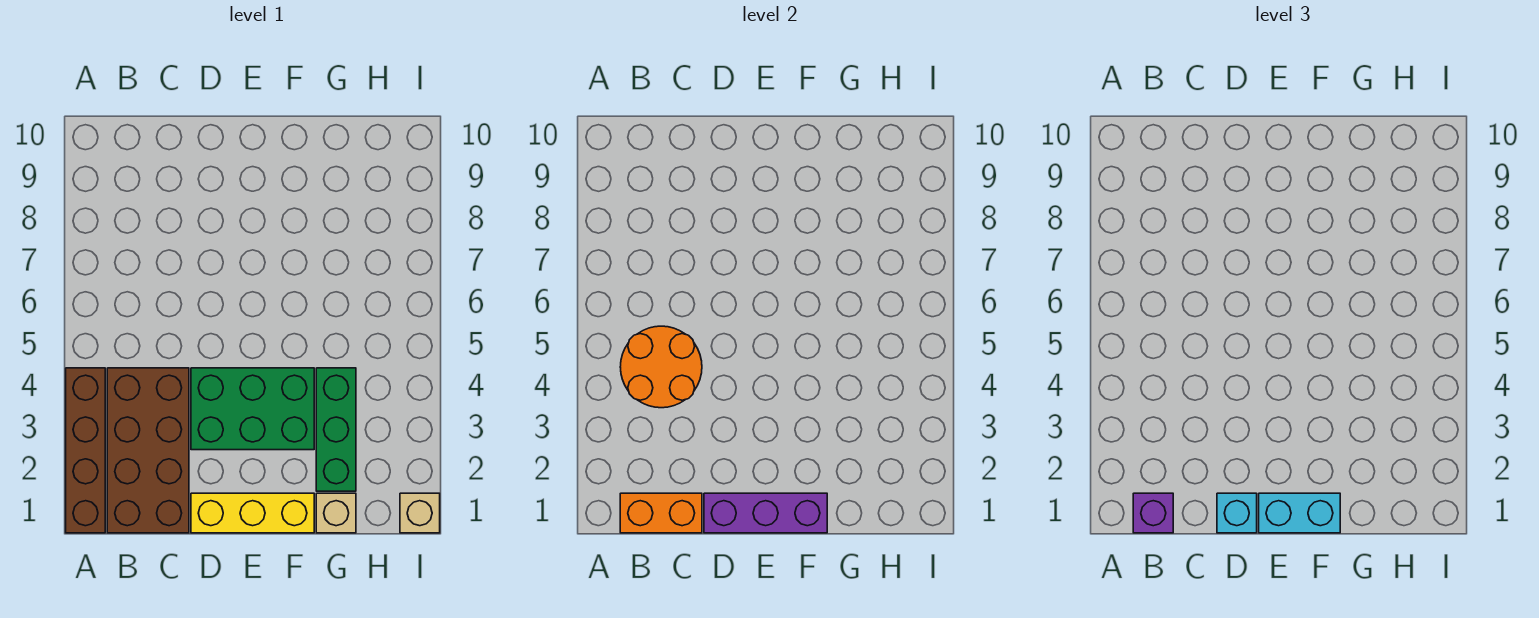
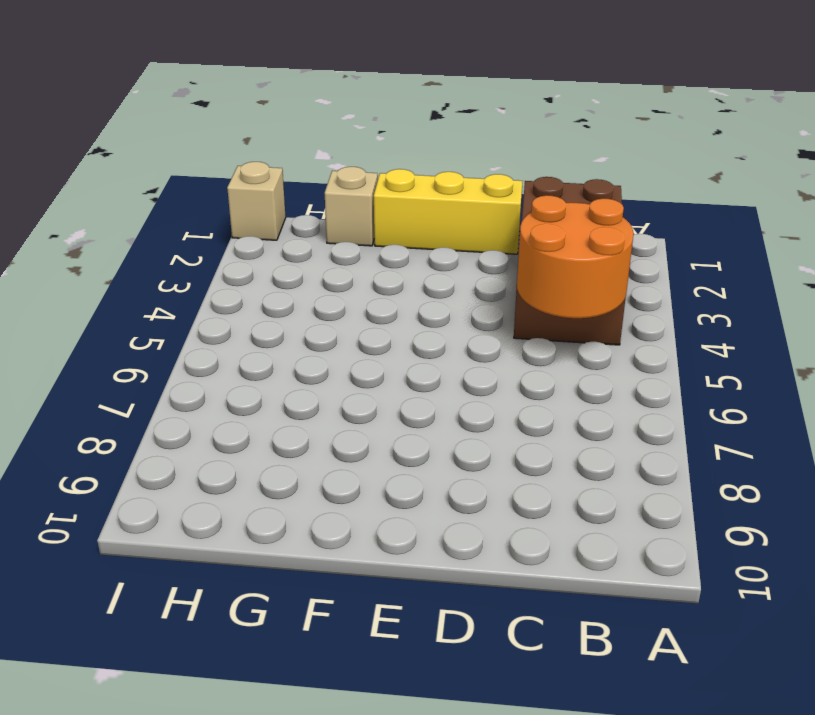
none -> brown brick A1:A4 level 1
none -> green brick D3:F4 level 1
none -> green brick G2:G4 level 1

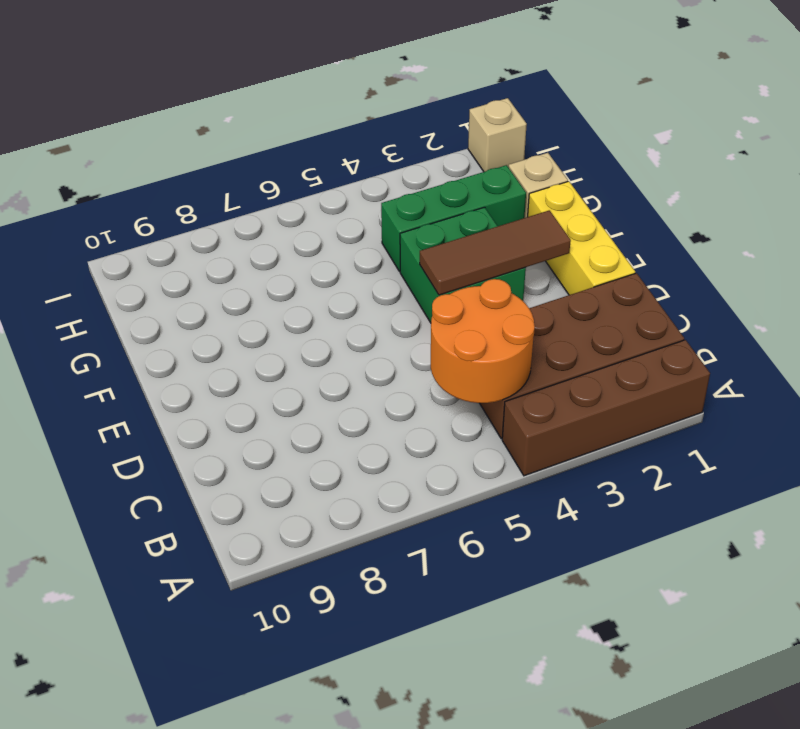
brown tile E2:E4 level 2 -> none
green brick E3:F4 level 1 -> green brick D3:F4 level 1
none -> orange brick B1:C1 level 2
none -> purple brick D1:F1 level 2
none -> purple brick B1 level 3

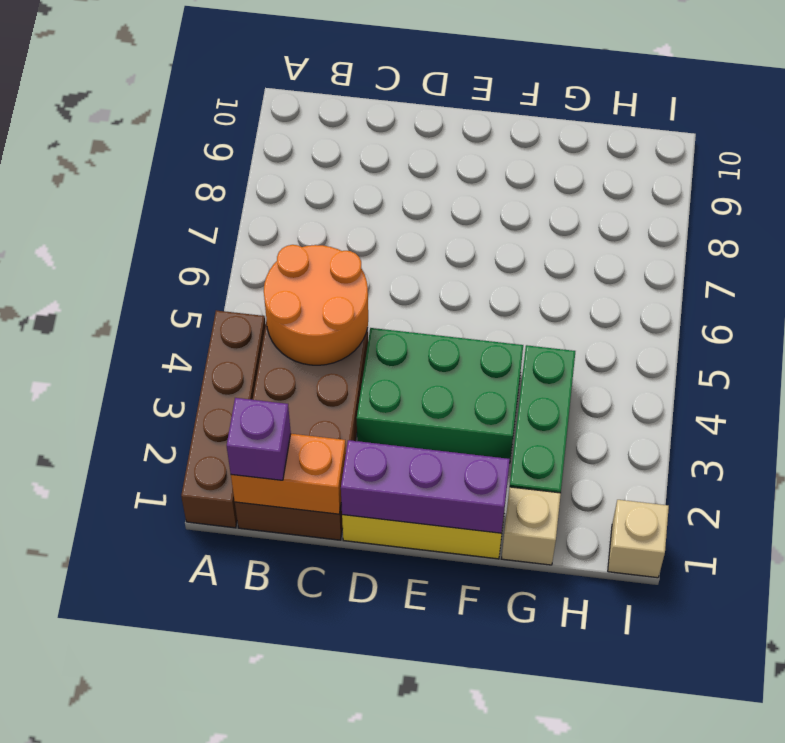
none -> cyan brick D1 level 3
none -> cyan brick E1:F1 level 3

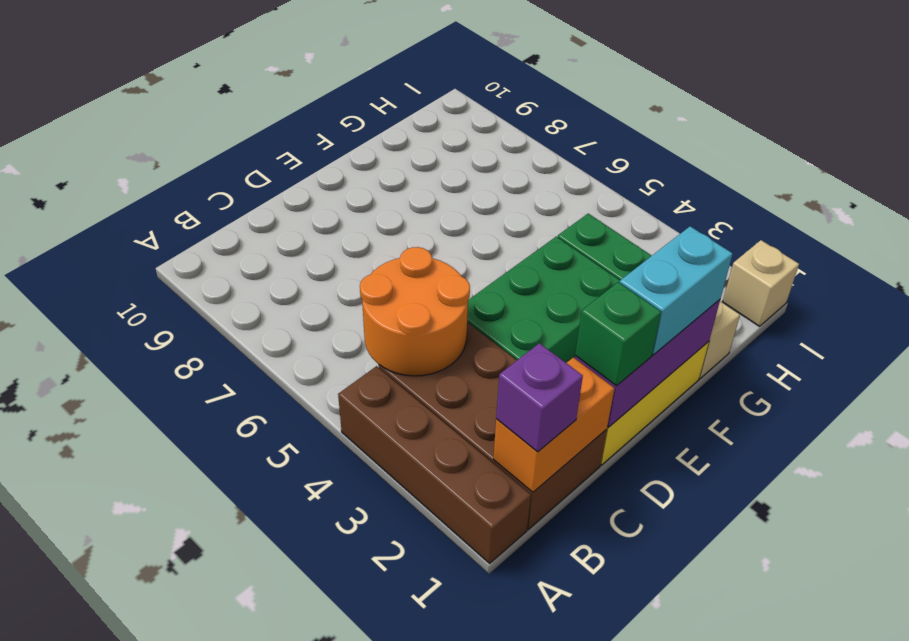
green brick D1 level 3 -> cyan brick D1 level 3

